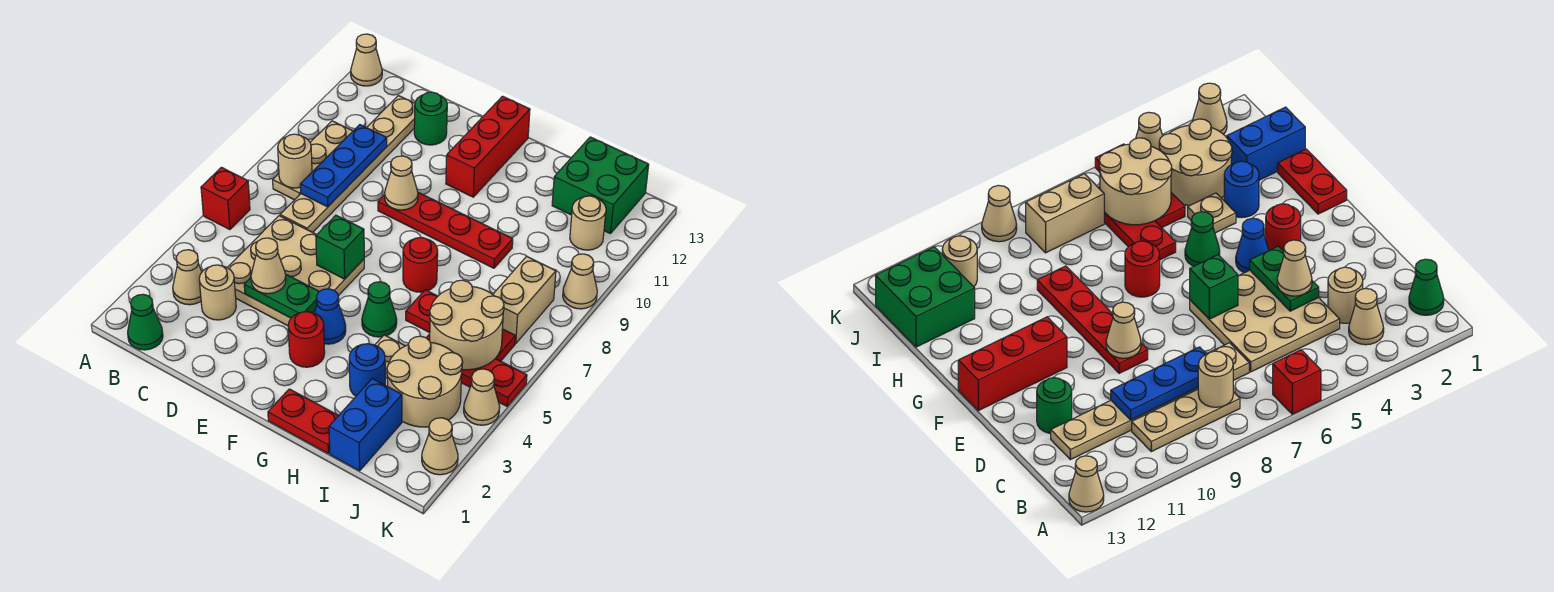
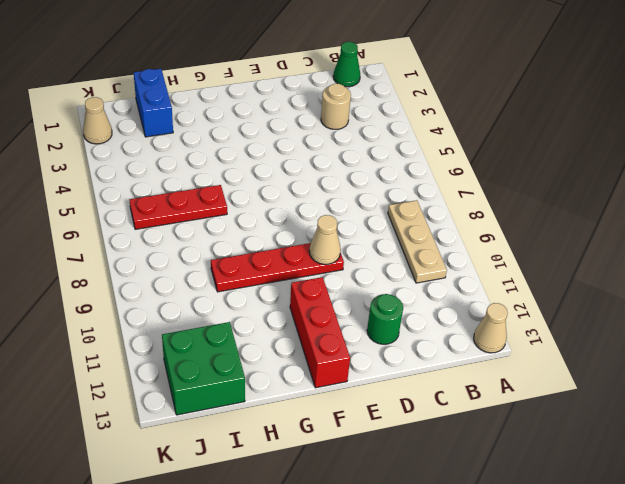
none -> red brick A6 level 1
none -> tan cone B3 level 1
none -> tan plate C4:E6 level 1
none -> tan plate C7:C12 level 1

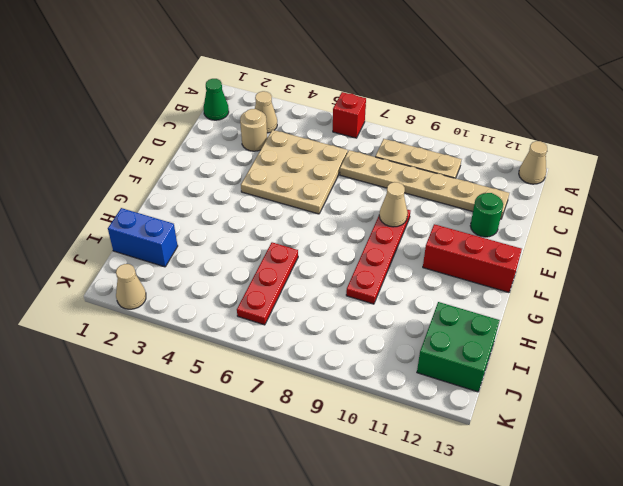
none -> red round brick F3 level 1
none -> blue cone F4 level 1
none -> red plate G1:H1 level 1
none -> green cone G5 level 1

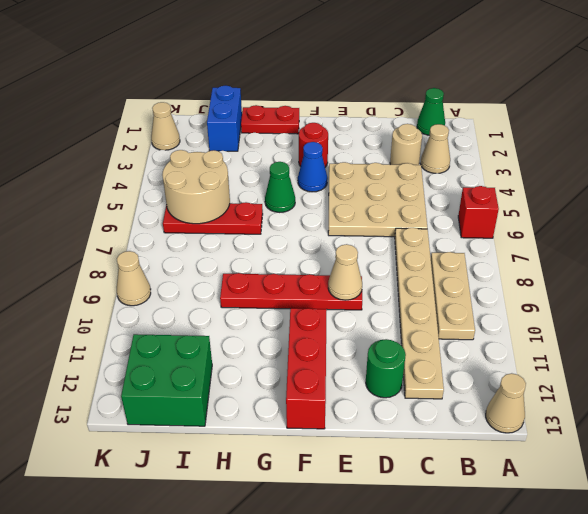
none -> red round brick G7 level 1
none -> blue round brick H3 level 1
none -> tan plate H4 level 1
none -> tan round brick I3:J4 level 1

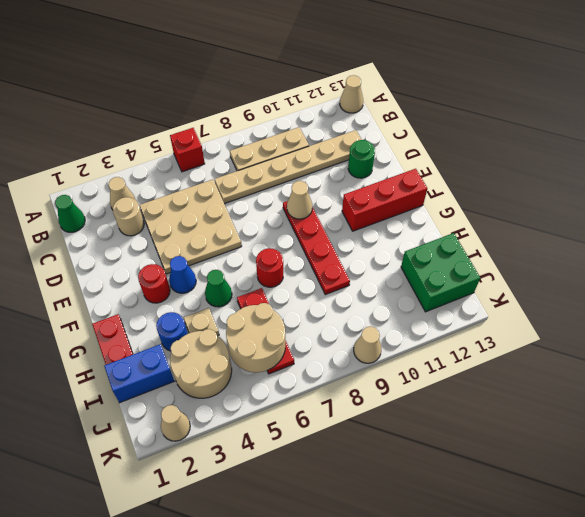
none -> red plate I5:K5 level 1
none -> tan brick J7:J8 level 1
none -> tan round brick J11 level 1
none -> tan cone K4 level 1

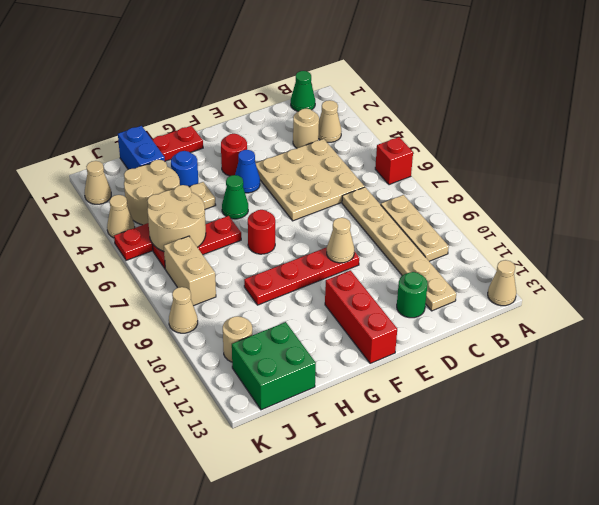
none -> tan round brick B8 level 2
none -> blue plate C8:C10 level 2
none -> green plate D4:E4 level 2
none -> green brick E6 level 2

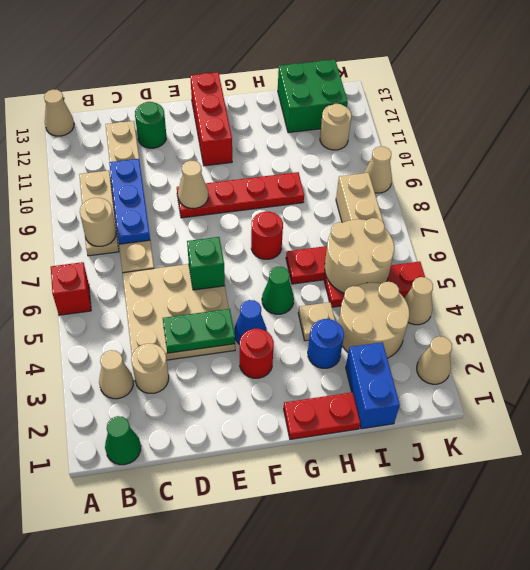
none -> tan cone D4 level 3

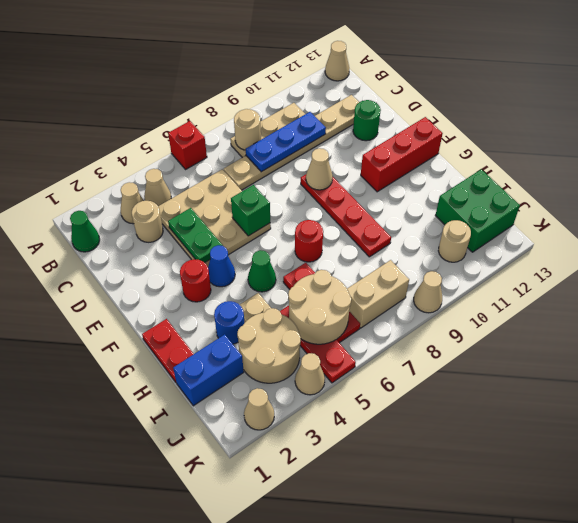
tan cone B4 level 1 -> tan cone D4 level 3

